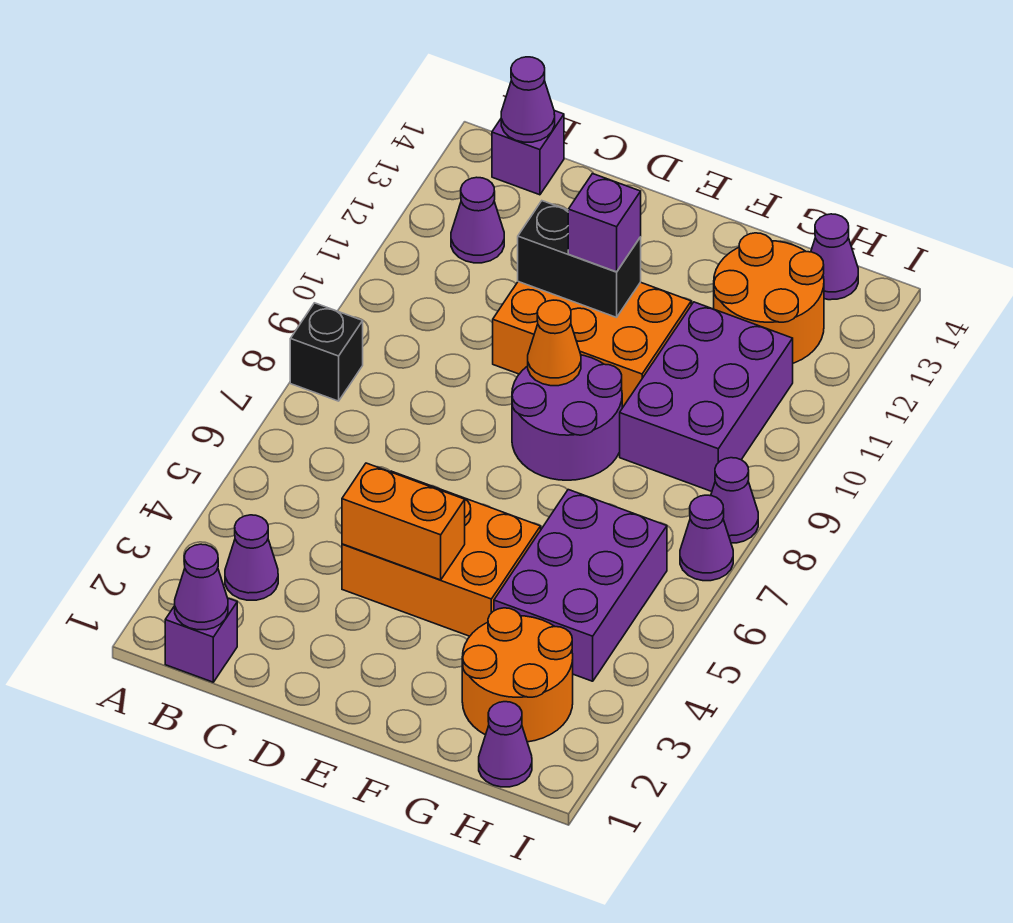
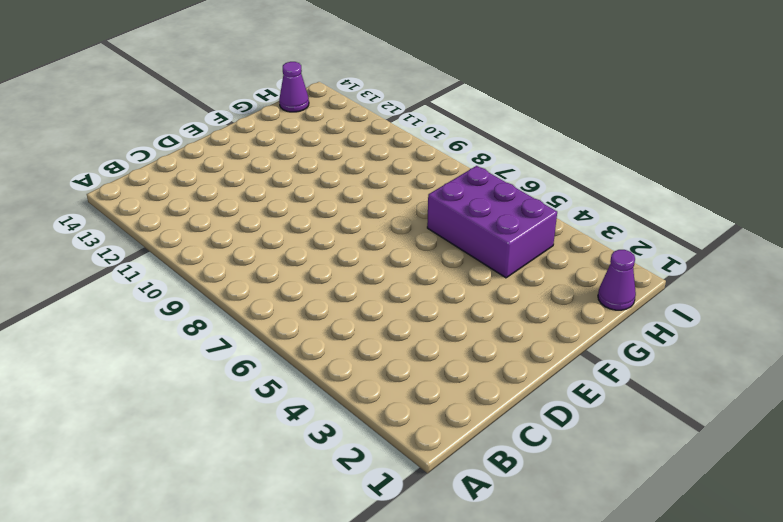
none -> black brick A8 level 1
none -> purple brick B1 level 1
none -> purple cone B3 level 1

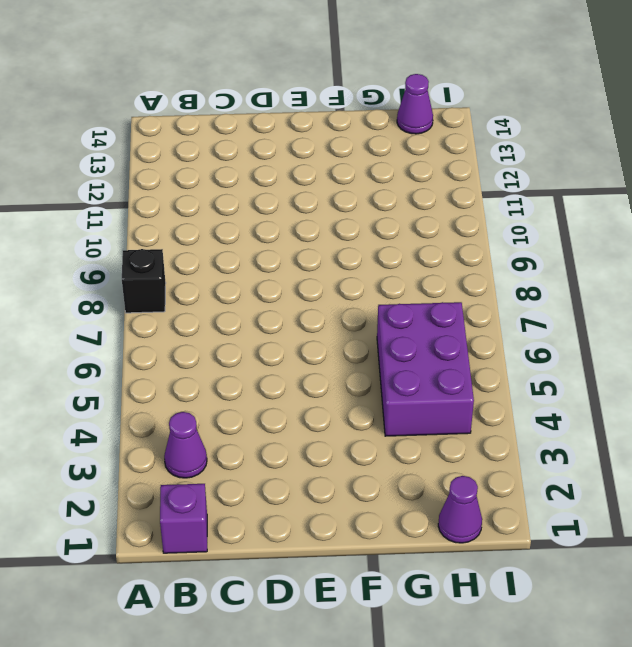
none -> purple cone B12 level 1
none -> purple brick B14 level 1
none -> orange brick D4:F5 level 1

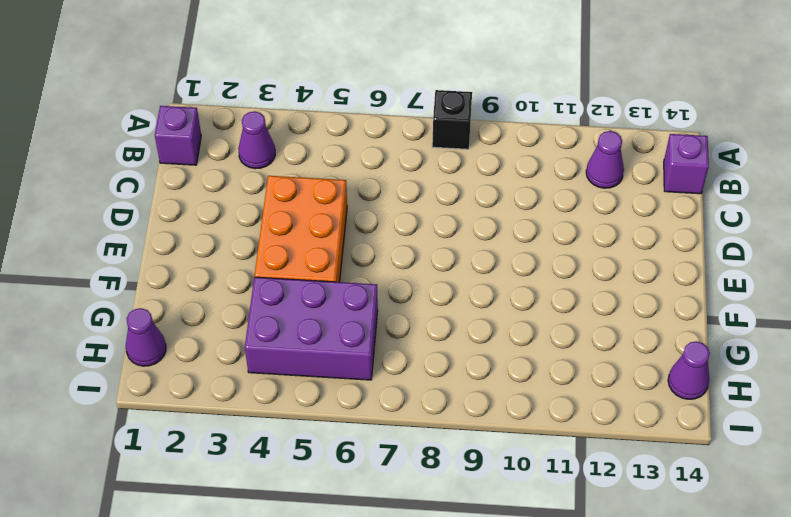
none -> orange brick D10:F11 level 1
none -> purple round brick E8:F9 level 1
none -> orange round brick G2:H3 level 1

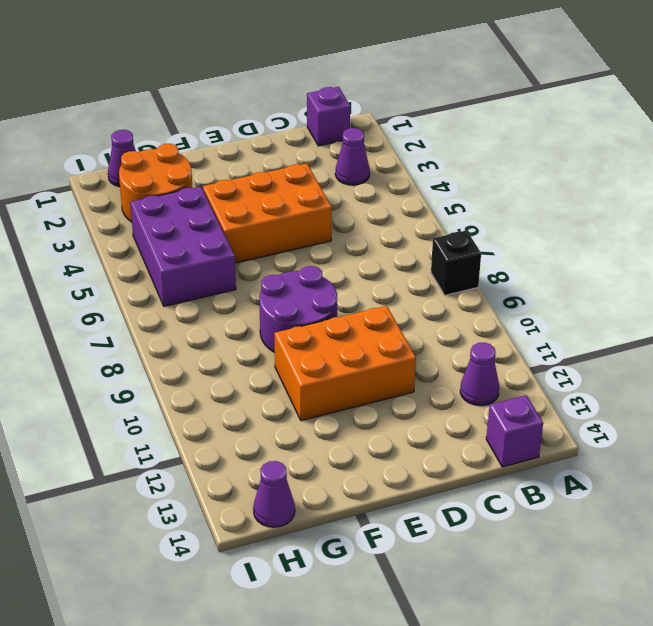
none -> purple brick G9:H11 level 1
none -> orange round brick G12:H13 level 1
none -> purple cone I7 level 1

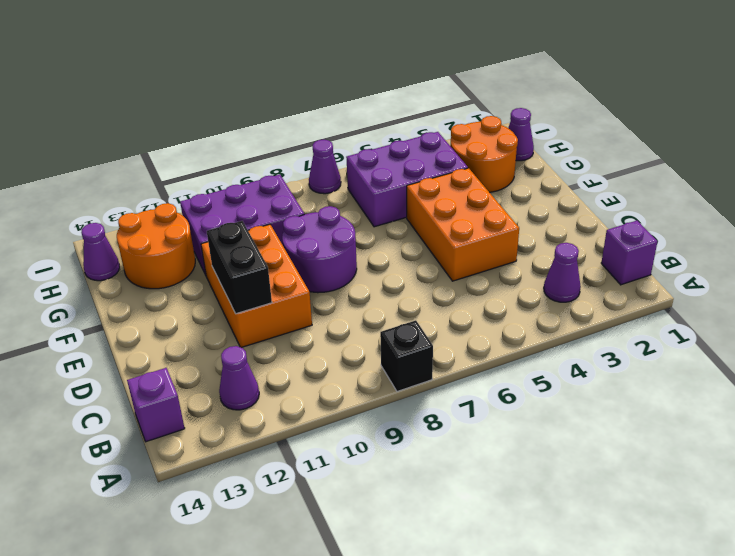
none -> purple cone I8 level 1
none -> purple cone B1 level 2
none -> purple cone B14 level 2

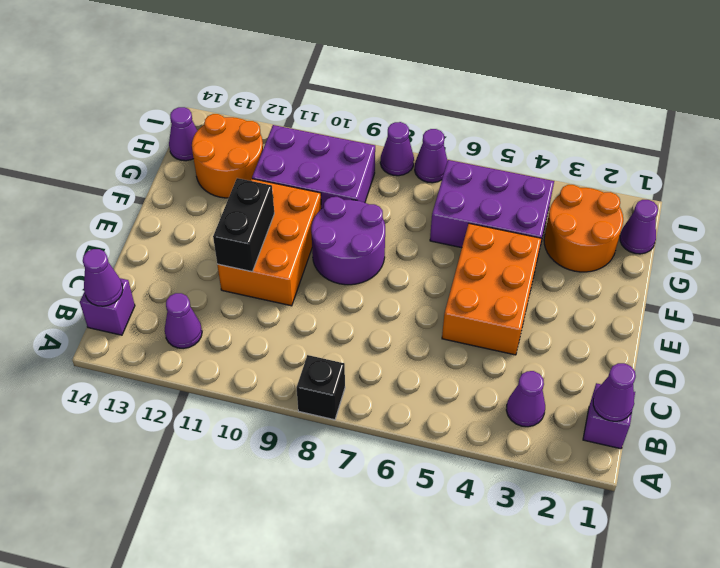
none -> orange brick D4:E4 level 2
none -> orange cone E9 level 2
none -> purple brick E11 level 3

